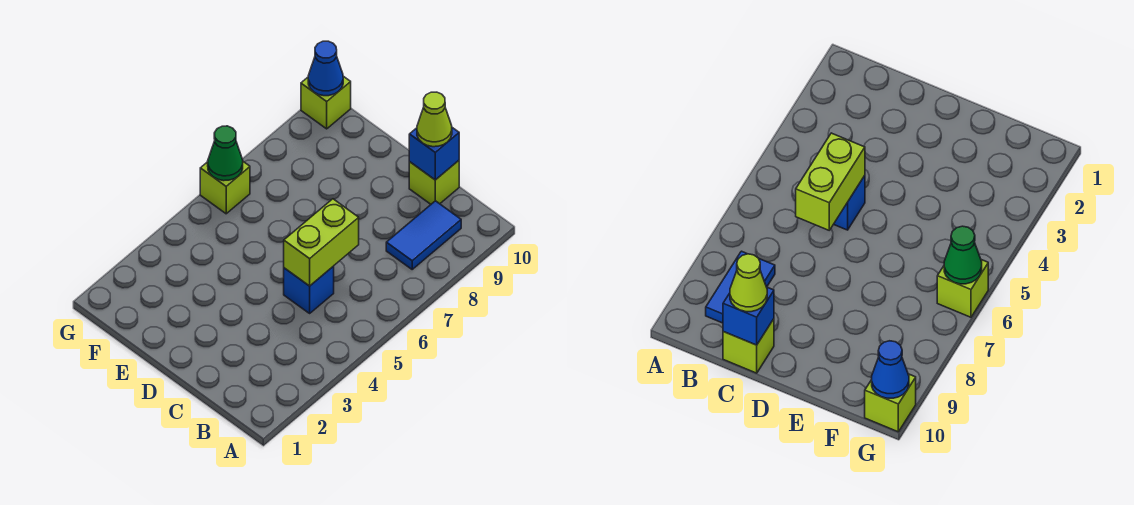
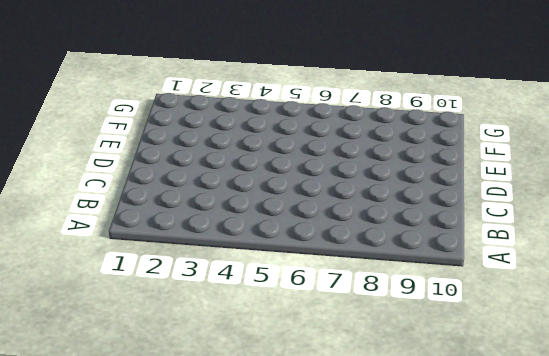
none -> blue tile B8:B9 level 1
none -> blue brick C5 level 1

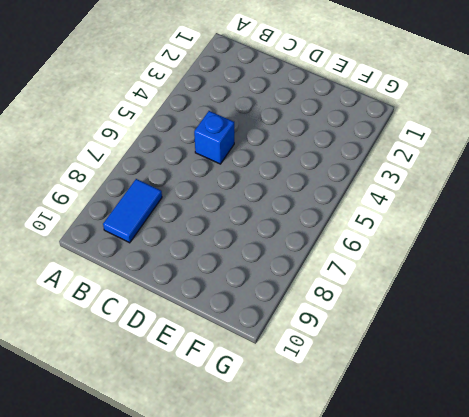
none -> lime brick C10 level 1
none -> lime brick G6 level 1

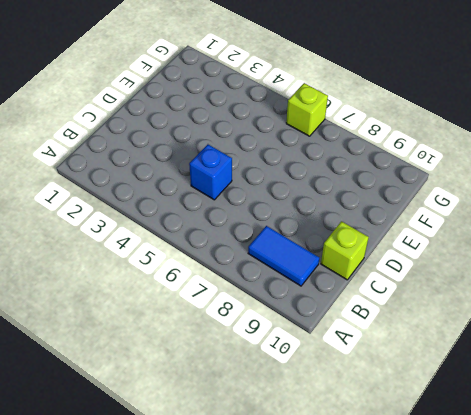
none -> lime brick G10 level 1
none -> lime brick C5:C6 level 2

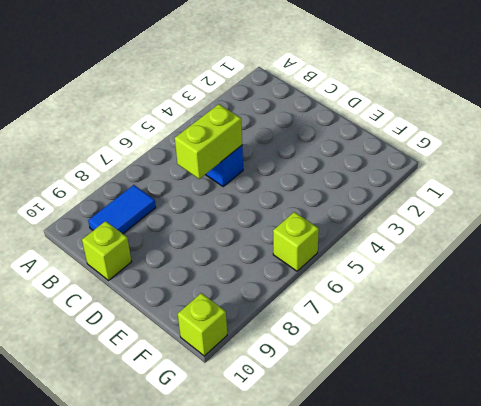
none -> blue brick C10 level 2
none -> green cone G6 level 2

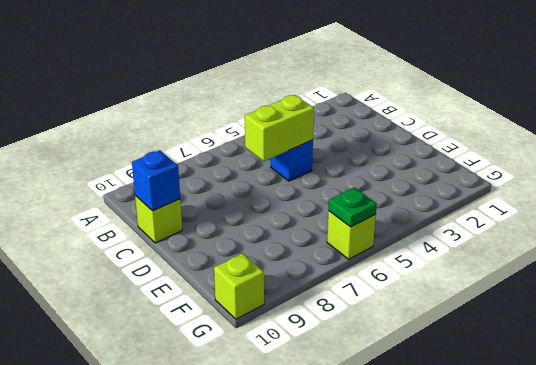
green plate G6 level 2 -> green cone G6 level 2
none -> blue tile B8:B9 level 1
none -> blue cone G10 level 2

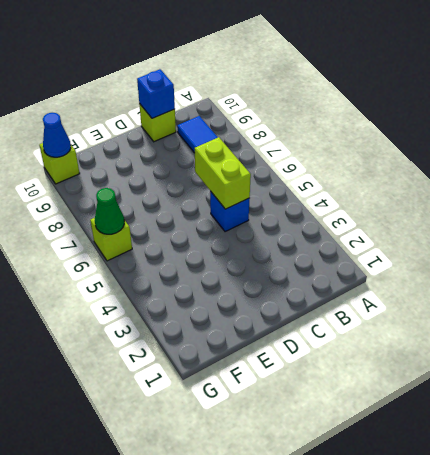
none -> lime cone C10 level 3

